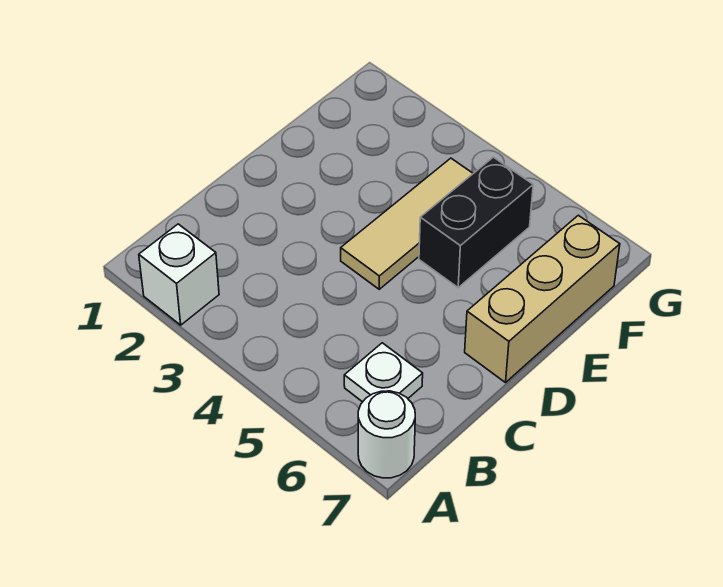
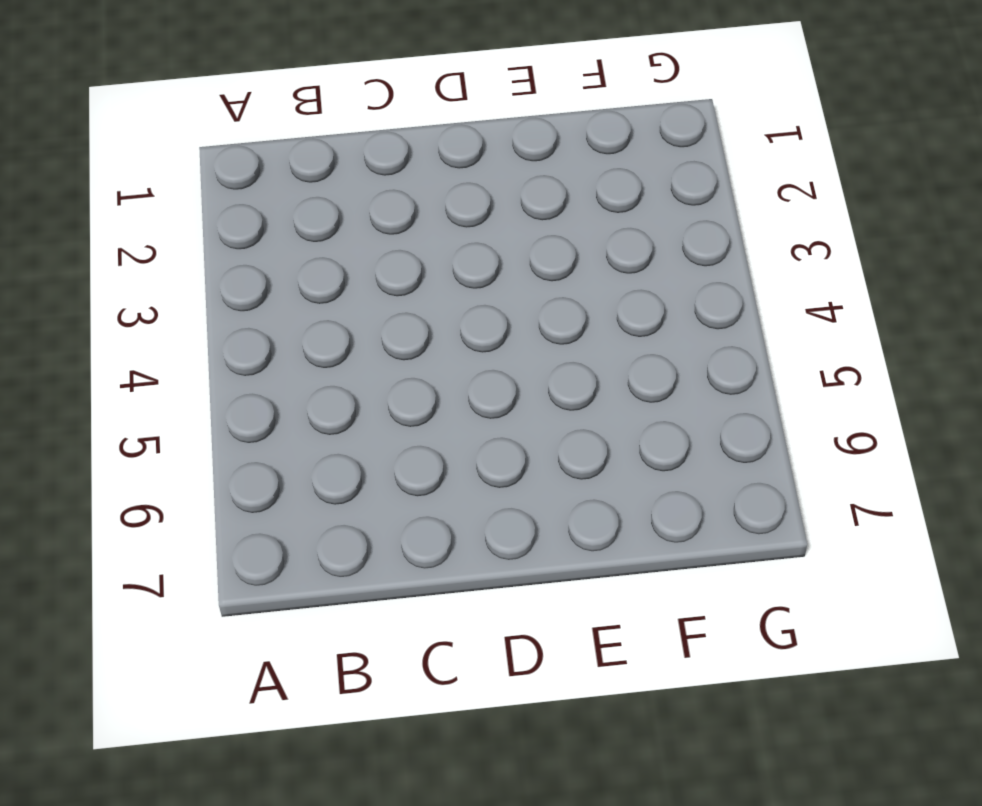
none -> white brick A2 level 1
none -> white round brick A7 level 1

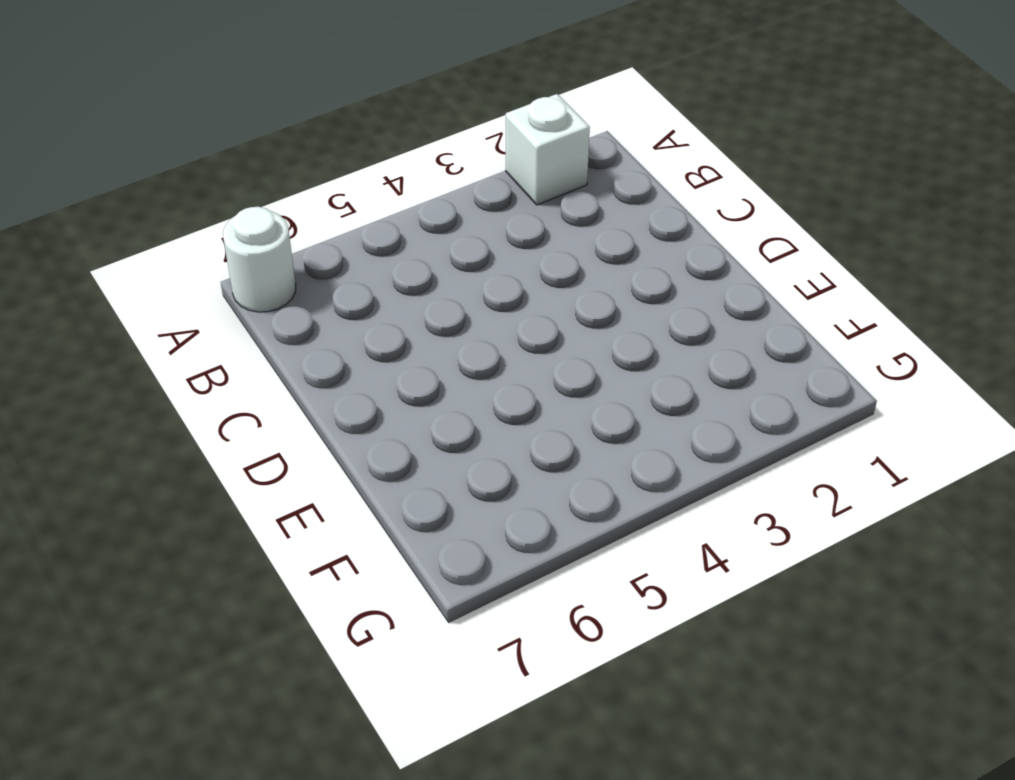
none -> white plate B6 level 1
none -> tan tile D4:F4 level 1

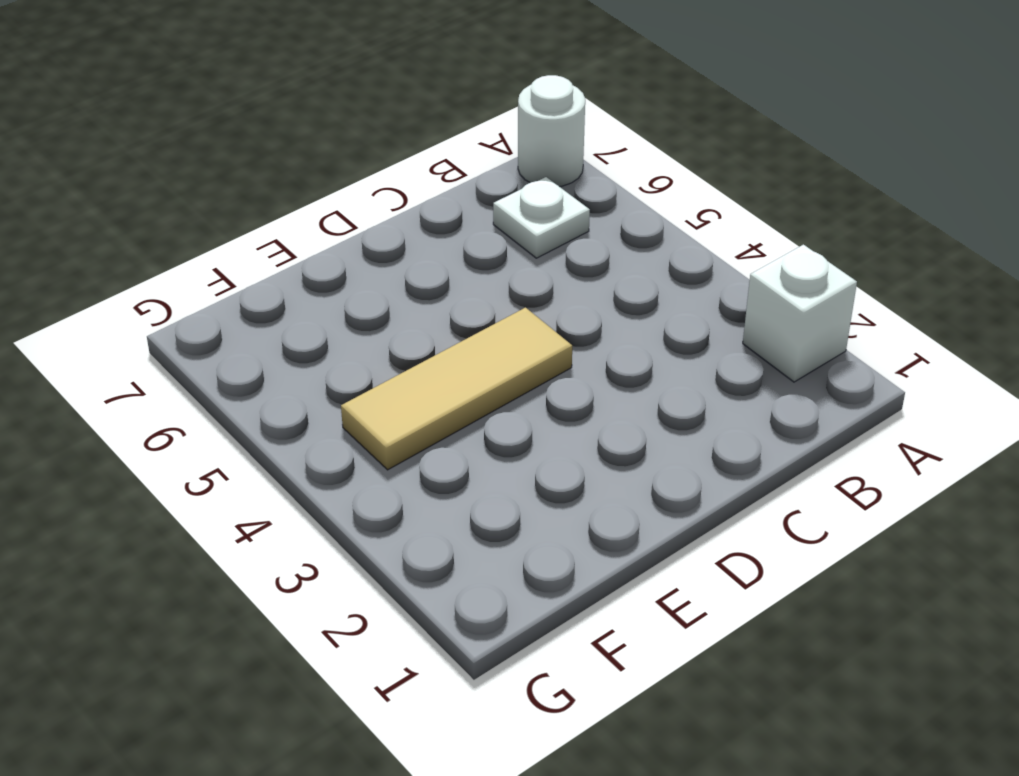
none -> tan brick D7:F7 level 1
none -> black brick E5:F5 level 1

